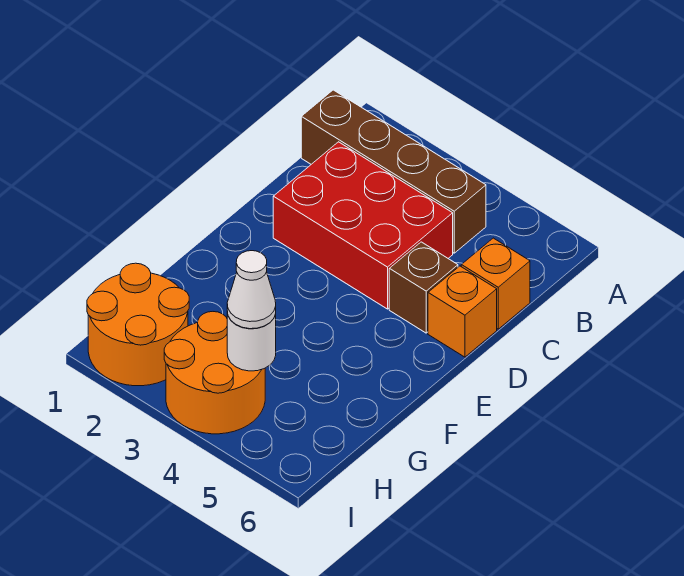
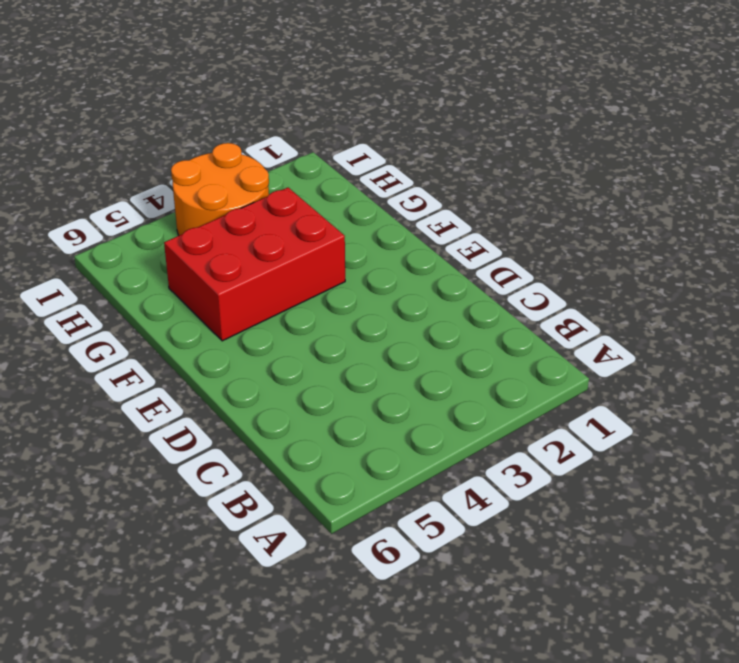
red brick F3:G5 level 1 -> red brick C2:D4 level 1
none -> brown brick B1:B4 level 1
none -> orange brick C6 level 1

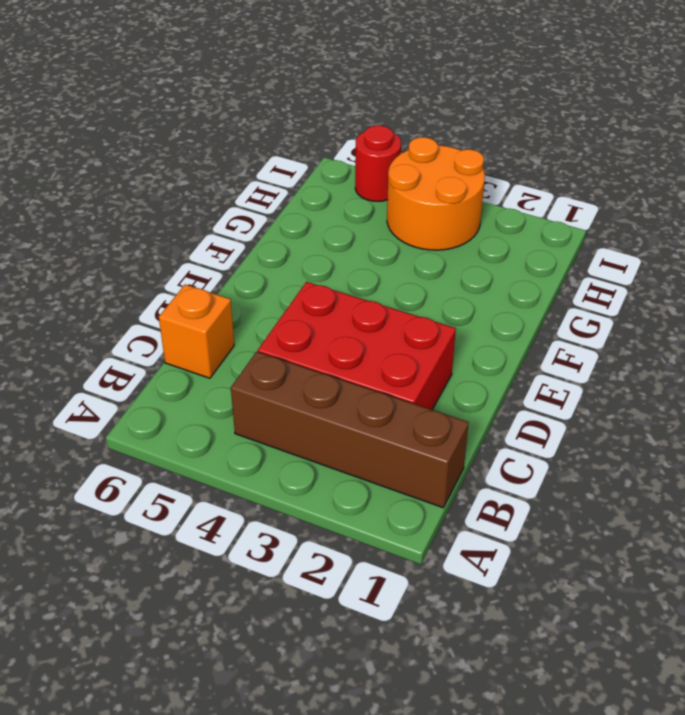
red round brick I5 level 1 -> none
none -> brown brick D5 level 1
none -> orange brick D6 level 1

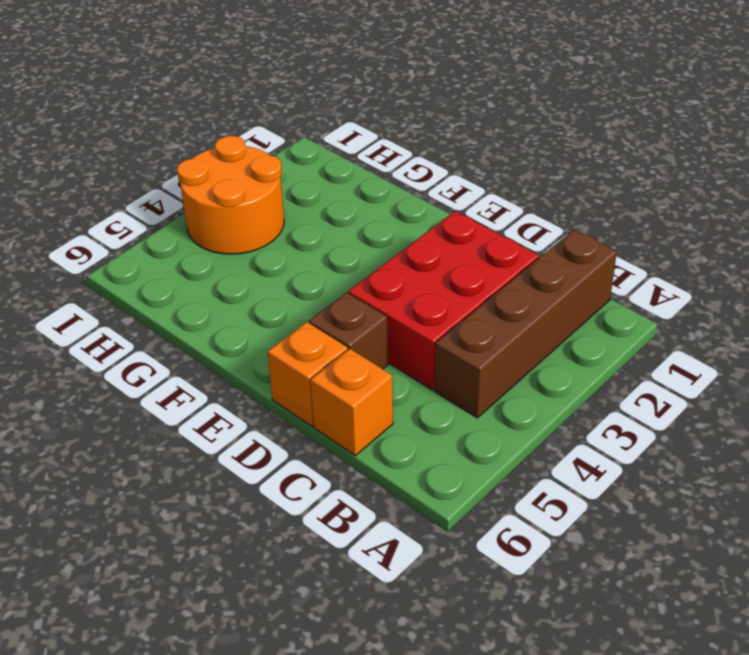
none -> orange round brick H1:I2 level 1
none -> white round brick H4 level 2

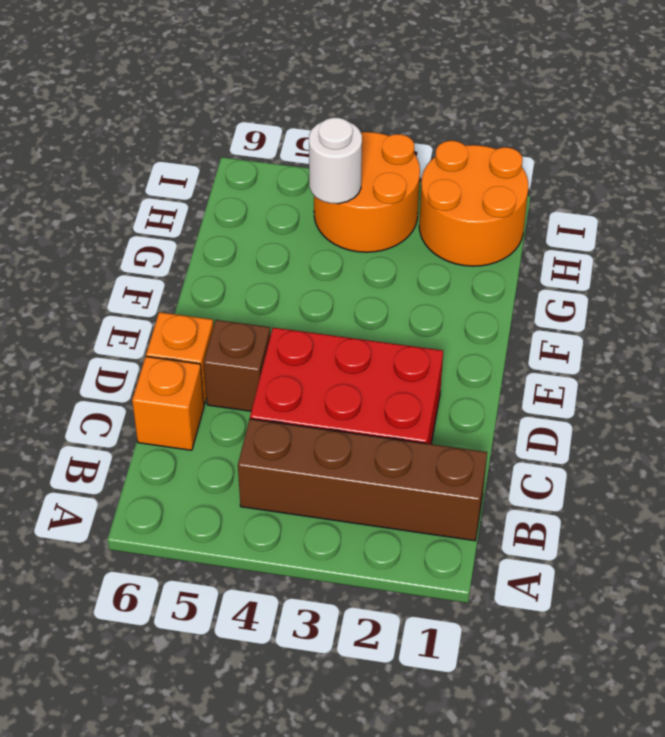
none -> white cone H4 level 3

